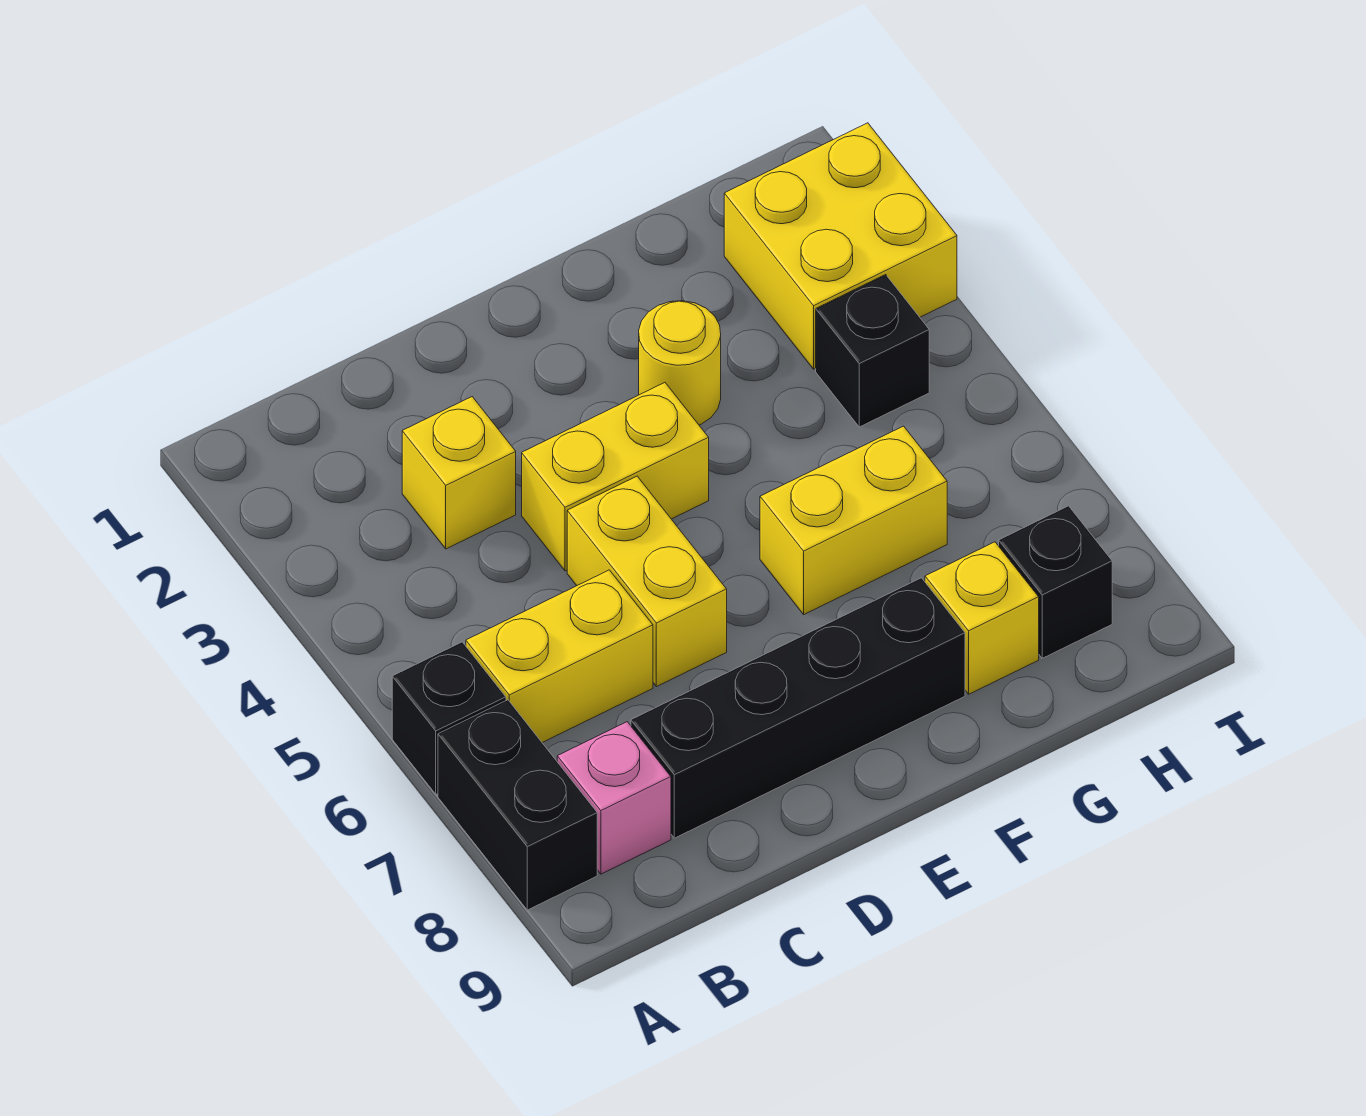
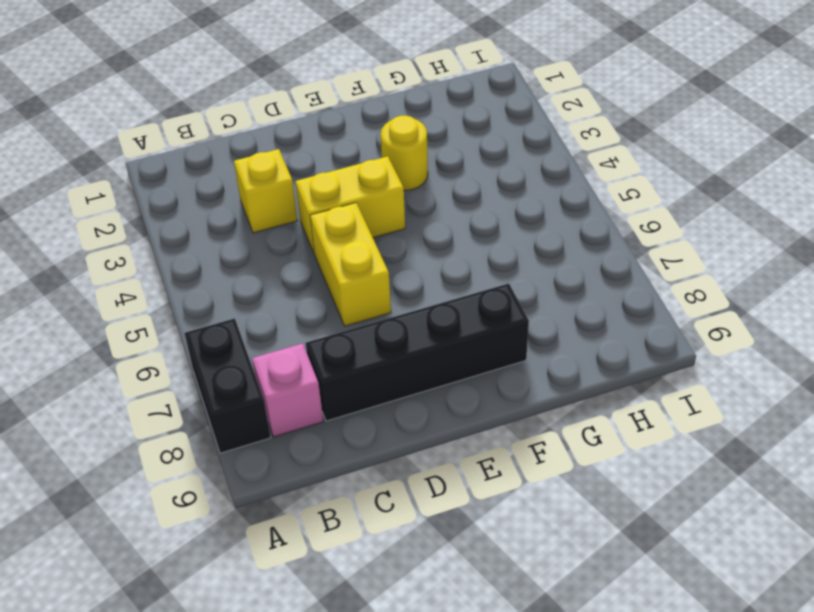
none -> black brick A6 level 1
none -> yellow brick B6:C6 level 1
none -> yellow brick F6:G6 level 1

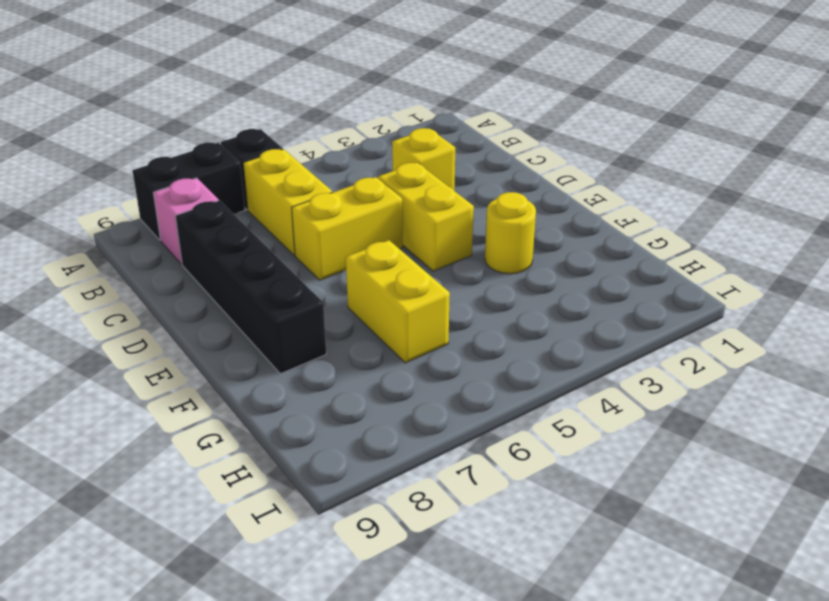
none -> yellow brick G8 level 1
none -> yellow brick H2:I3 level 1
none -> black brick H4 level 1

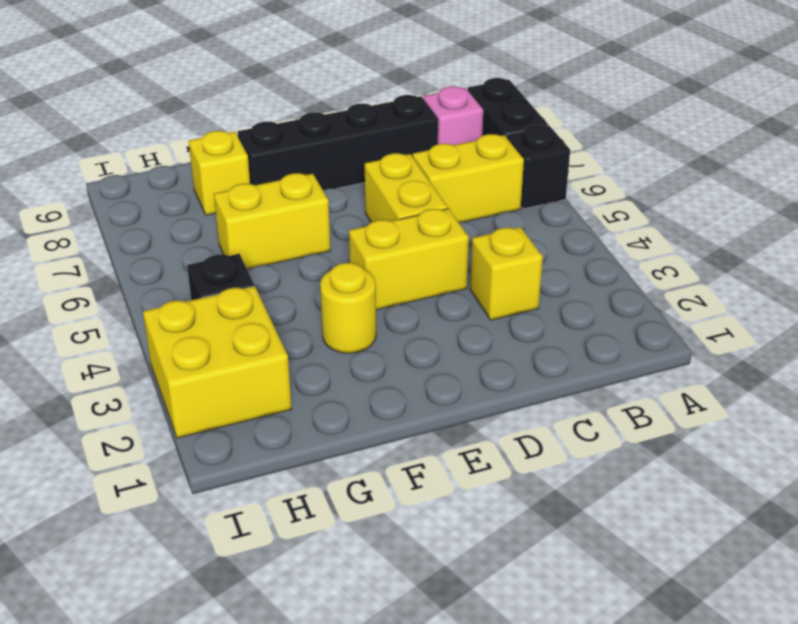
none -> black brick H8 level 1

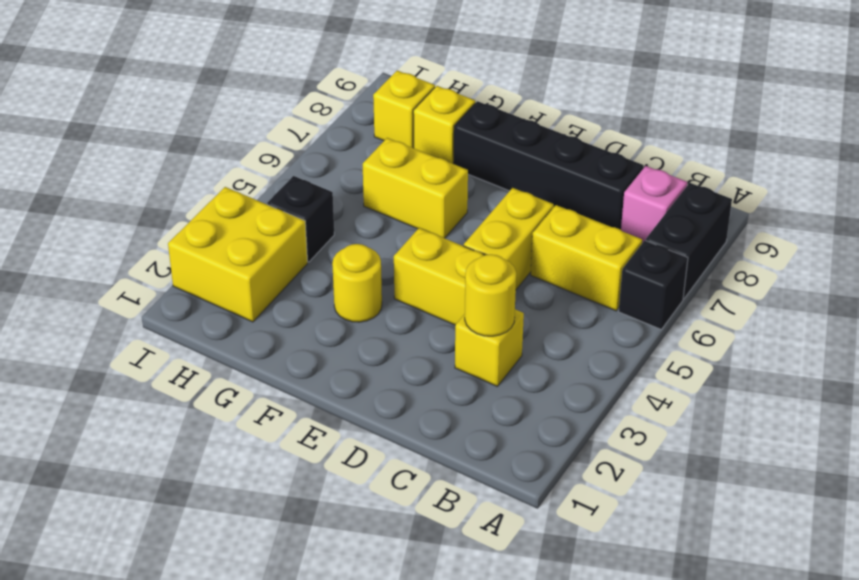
yellow round brick C3 level 2 -> none
yellow brick H8 level 1 -> black brick H8 level 1

